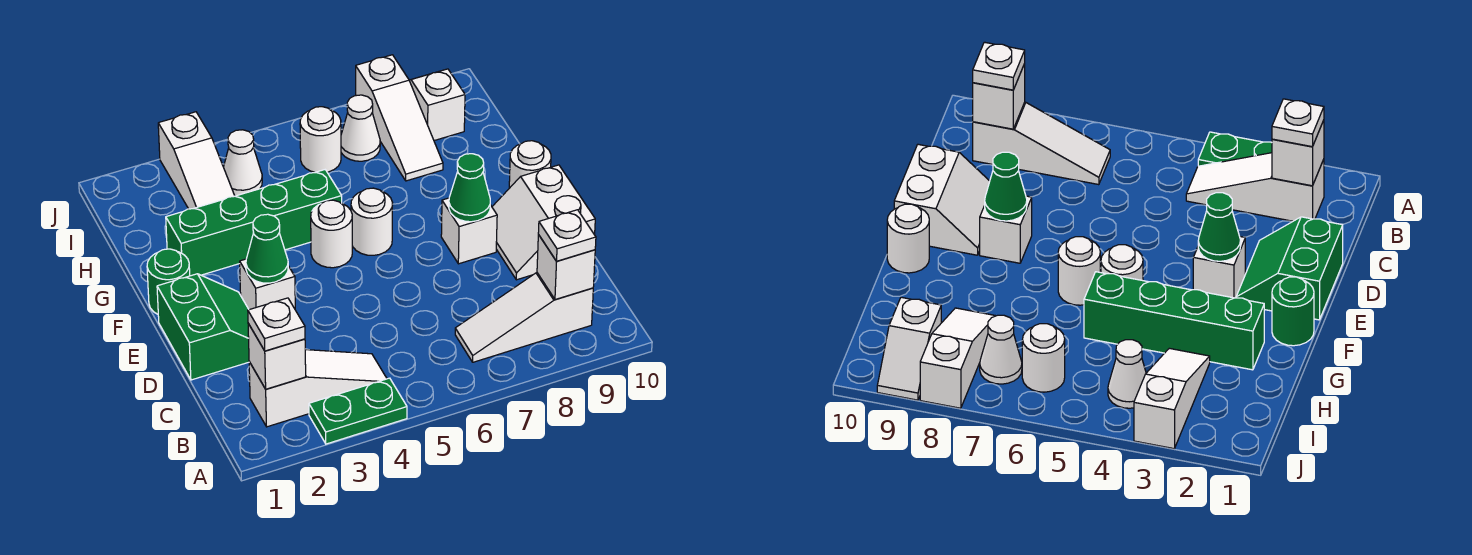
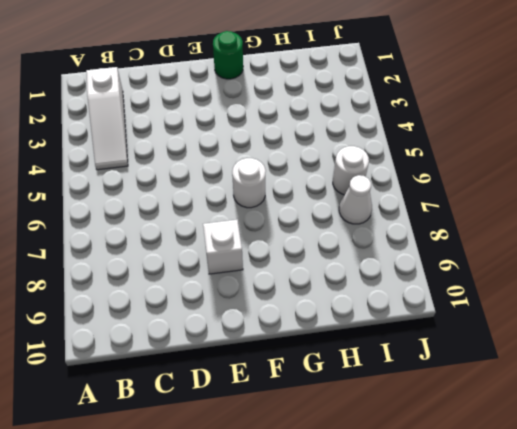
none -> green plate A3:A4 level 1
none -> white slope B7:B9 level 1 top 9
none -> green slope D1:E2 level 1 top 1

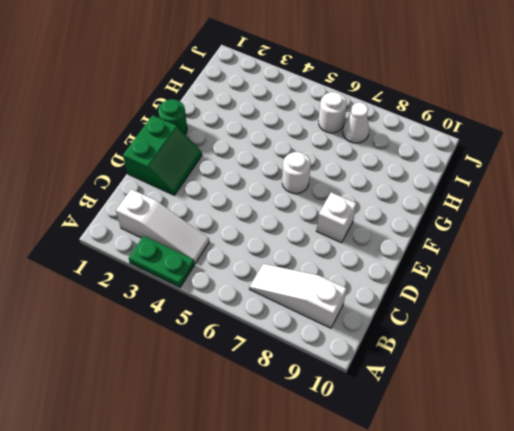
none -> white slope D9:E10 level 1 top 10
none -> white brick E3 level 1
none -> white round brick F5 level 1

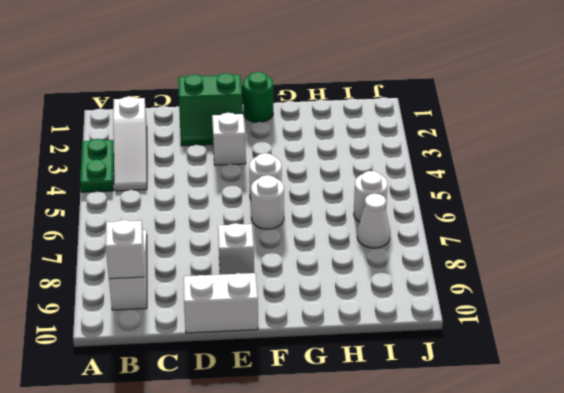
none -> white round brick F10 level 1
none -> green brick G2:G5 level 1
none -> white slope H3:J3 level 1 top J

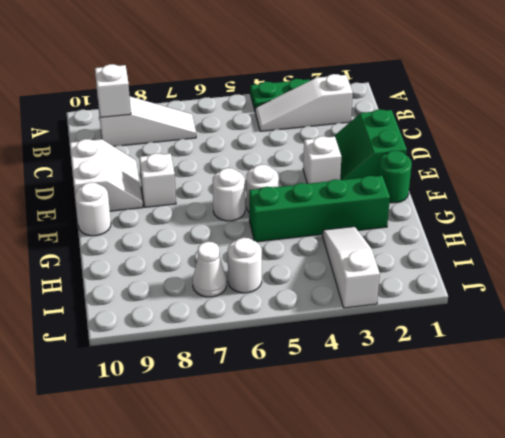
none -> white slope H8:J8 level 1 top J
none -> white cone I4 level 1
none -> white slope I9:J9 level 1 top I

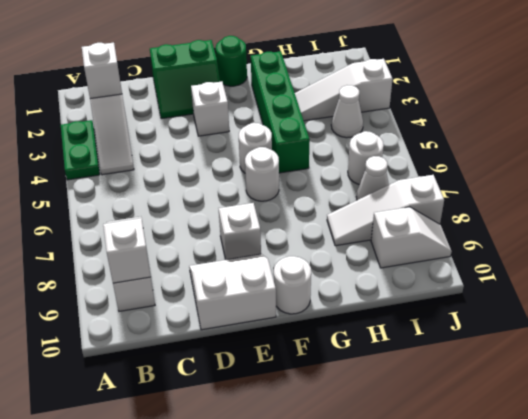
none -> green cone E3 level 2
none -> green cone E8 level 2
none -> white plate B2 level 3

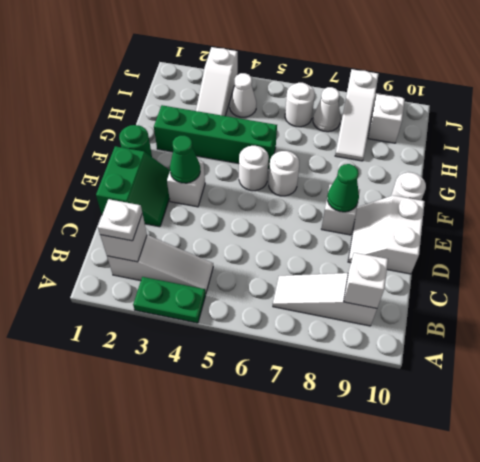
none -> white plate B9 level 3

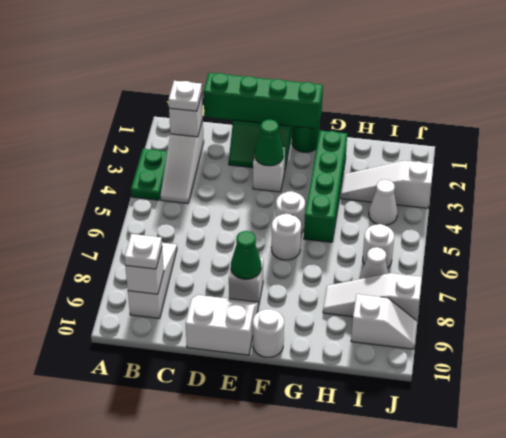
green brick C1:F1 level 2 -> none

